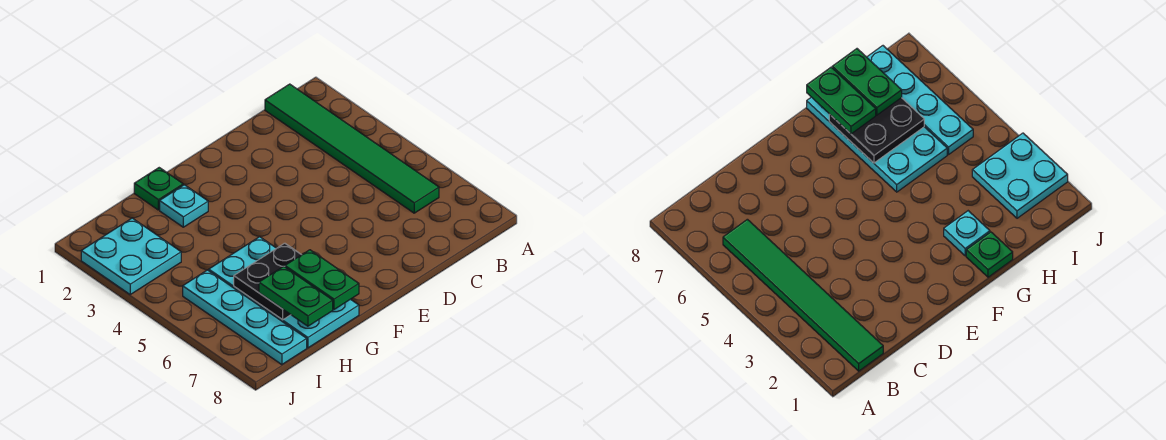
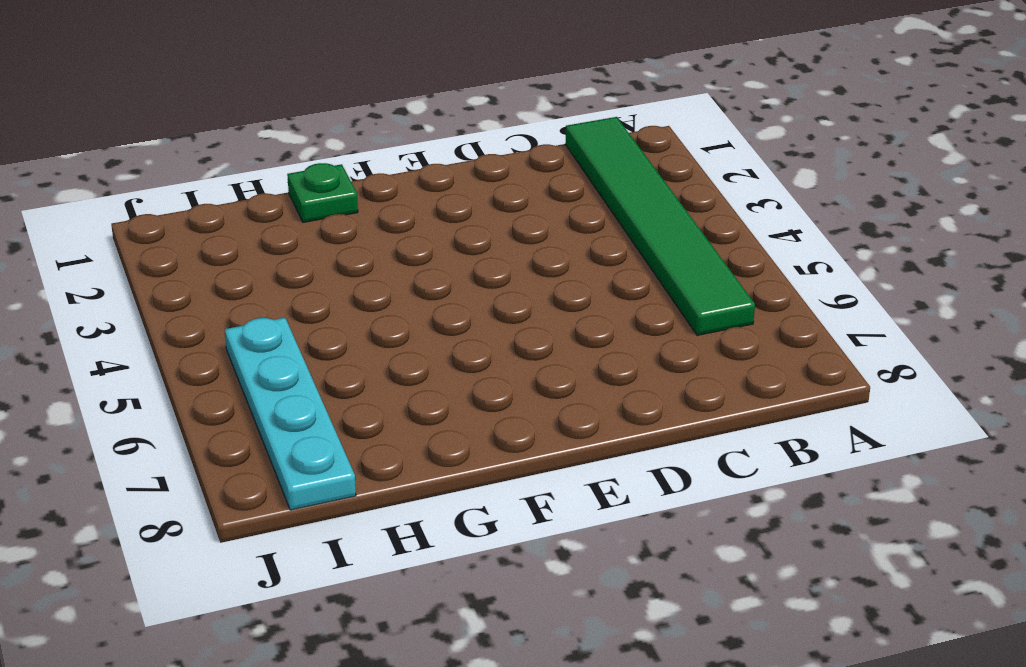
none -> cyan plate G2 level 1
none -> cyan plate G5:H8 level 1

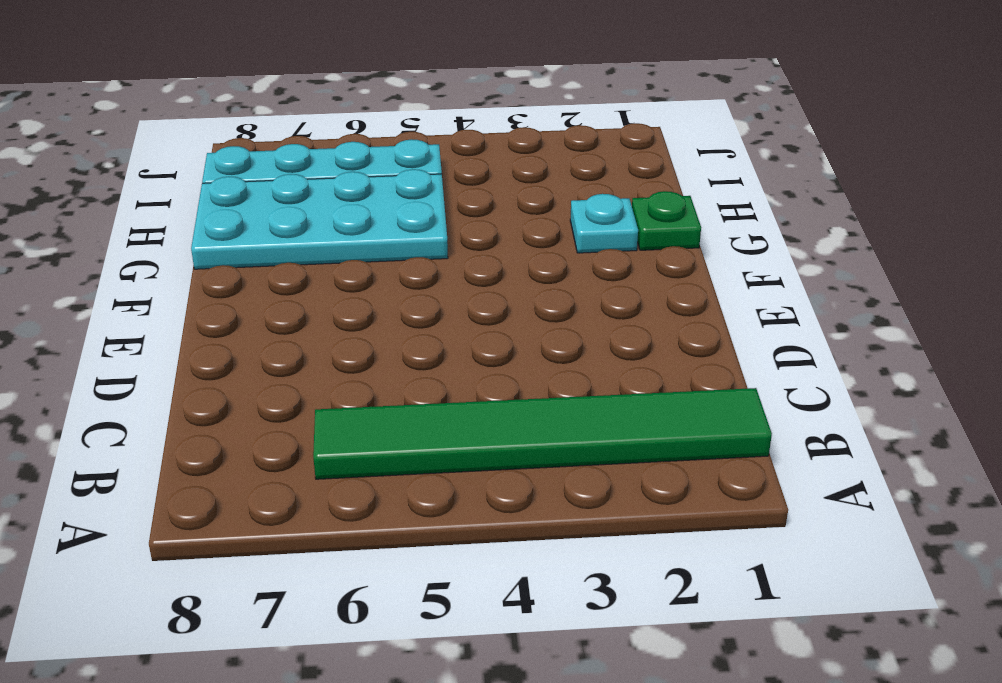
none -> cyan plate I2:J3 level 1
none -> black plate G6:H7 level 2

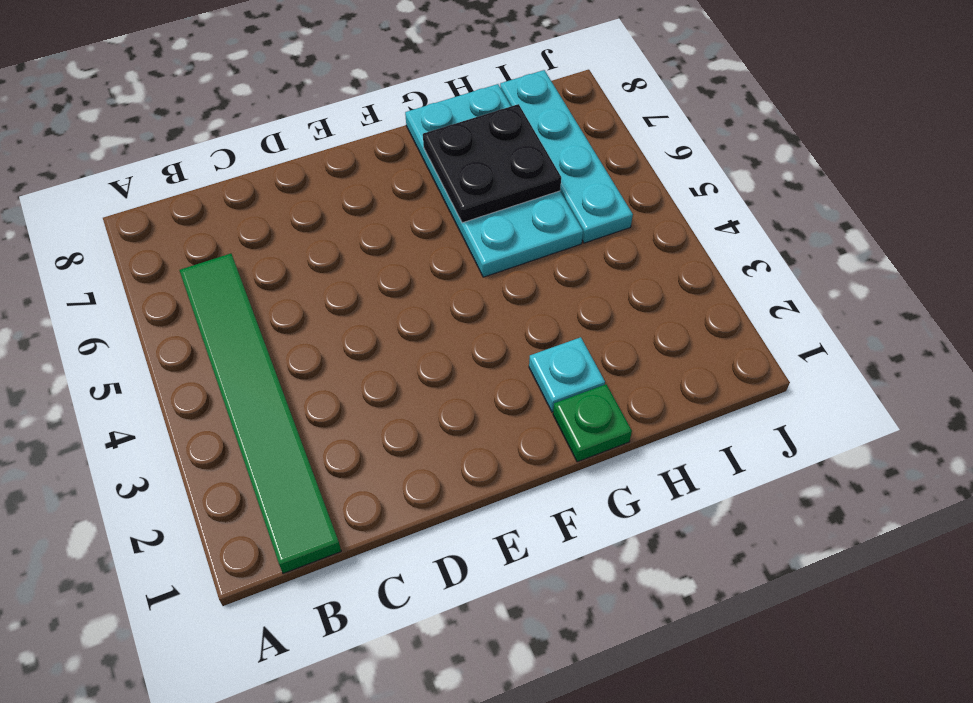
none -> cyan plate I2:J3 level 1
none -> green plate G7:G8 level 3

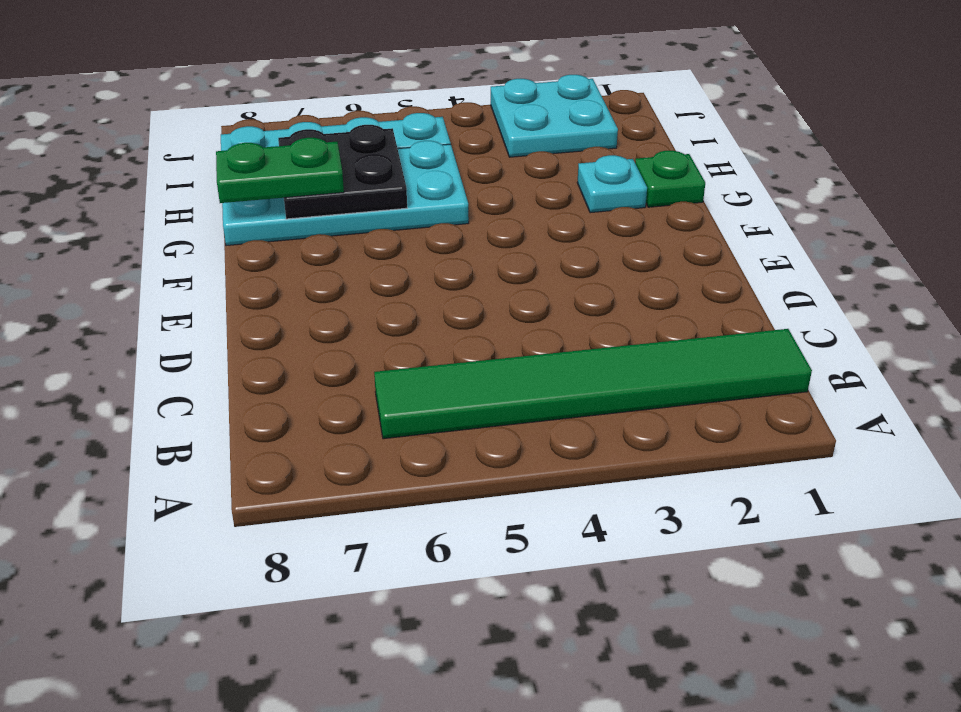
none -> green plate H7:H8 level 3

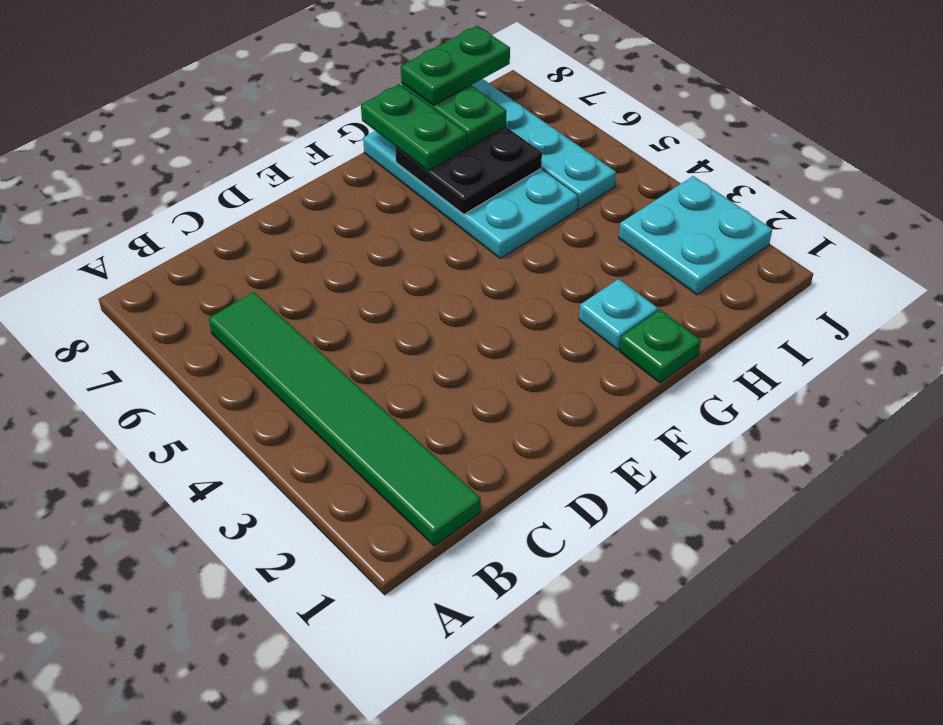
green plate H8:I8 level 4 -> none

